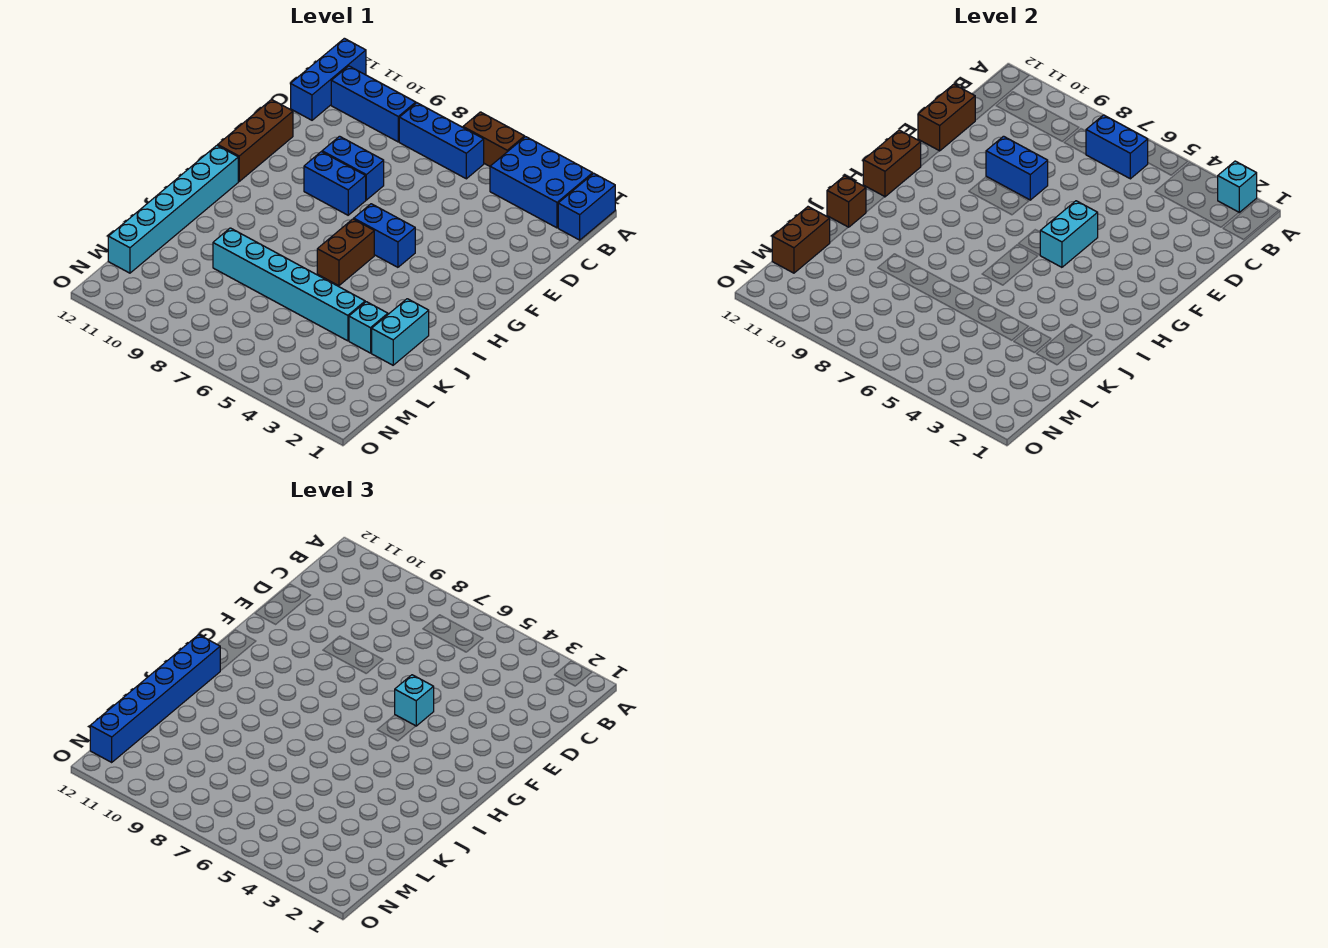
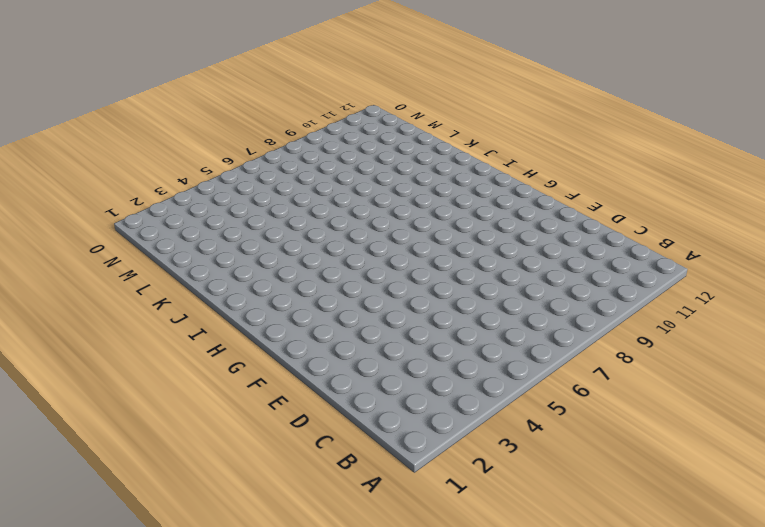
none -> blue brick A1:B1 level 1
none -> blue brick A2:B4 level 1
none -> brown brick A5:A6 level 1

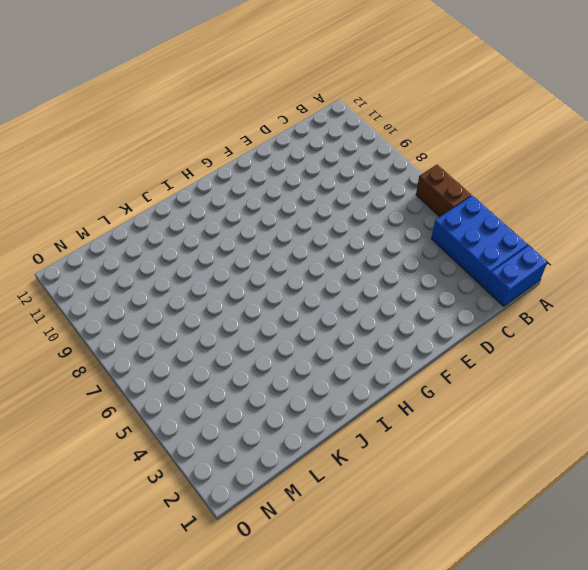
none -> blue brick A12:C12 level 1
none -> blue brick B6:B8 level 1
none -> blue brick B9:B11 level 1

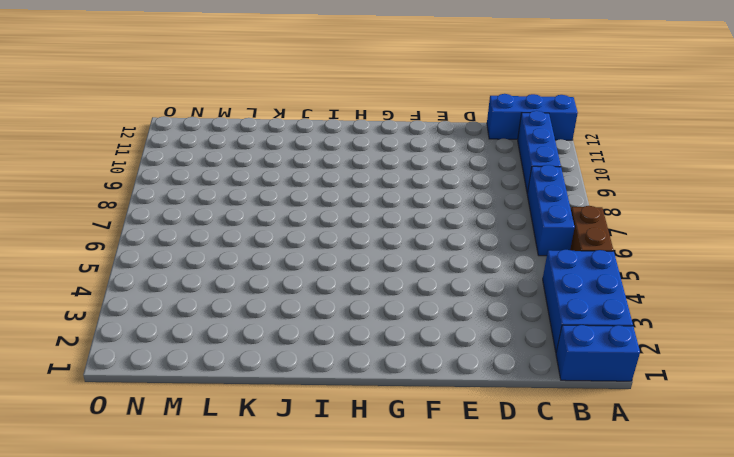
none -> blue brick E8:E9 level 1
none -> brown brick E12:G12 level 1
none -> blue brick F8:F9 level 1

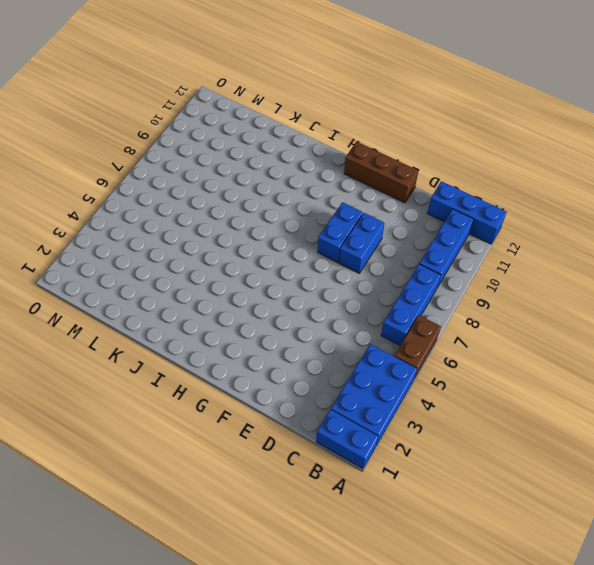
none -> blue brick G5:G6 level 1
none -> brown brick H6:I6 level 1
none -> cyan brick H12:M12 level 1

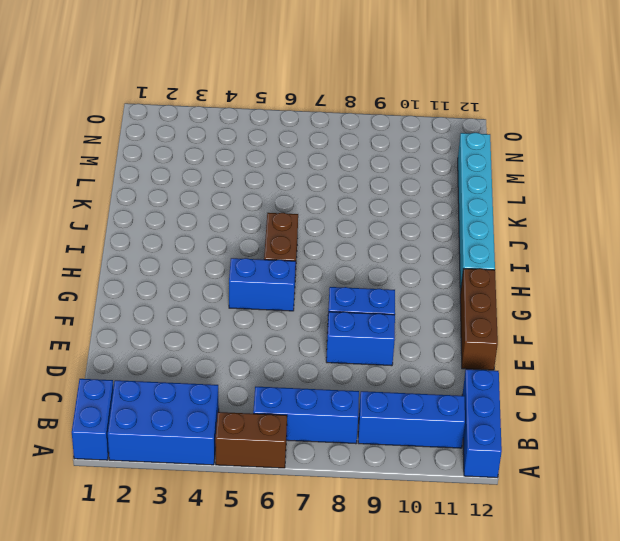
none -> cyan brick J2:K2 level 1
none -> cyan brick K3 level 1
none -> cyan brick K4:K9 level 1

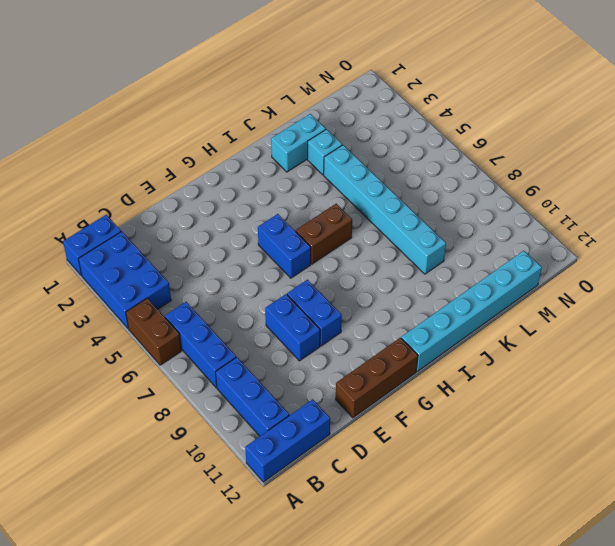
none -> cyan brick A2 level 2
none -> blue brick B6:B7 level 2
none -> brown brick D12:E12 level 2

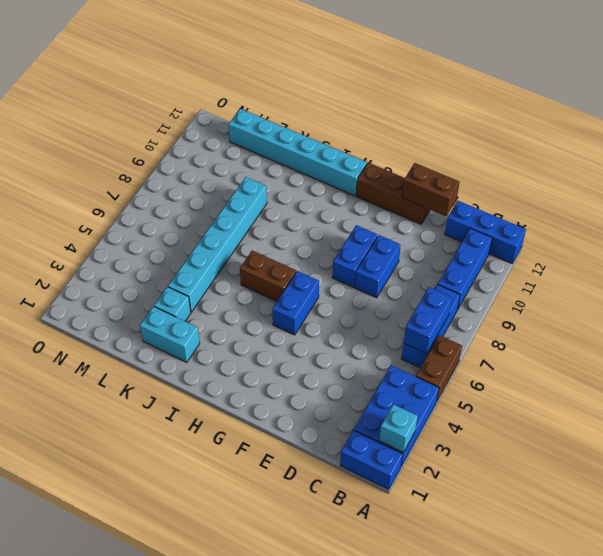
none -> blue brick E8:E9 level 2
none -> cyan brick F5:G5 level 2
none -> brown brick G12:H12 level 2

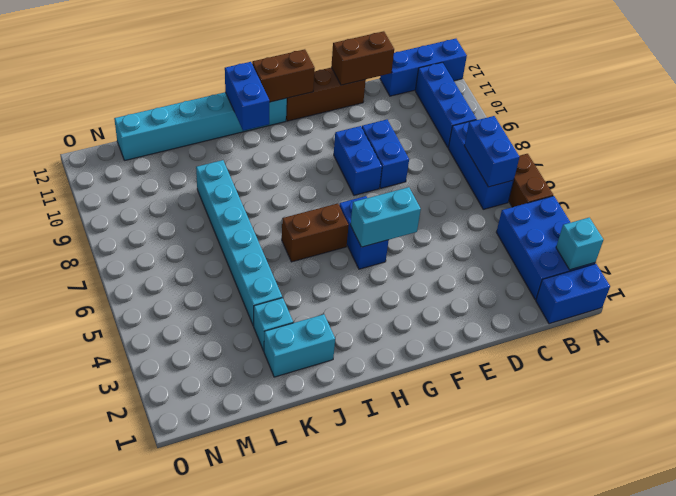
blue brick I11:I12 level 2 -> blue brick E8:E9 level 2
none -> brown brick J12 level 2
none -> brown brick L12:M12 level 2
none -> cyan brick F5 level 3

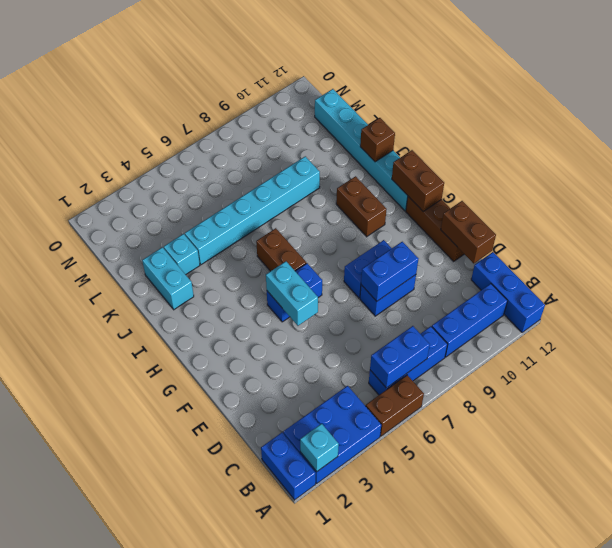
brown brick H10:I10 level 1 -> brown brick L12:M12 level 2
none -> cyan brick F5 level 3
none -> blue brick I12:N12 level 3

